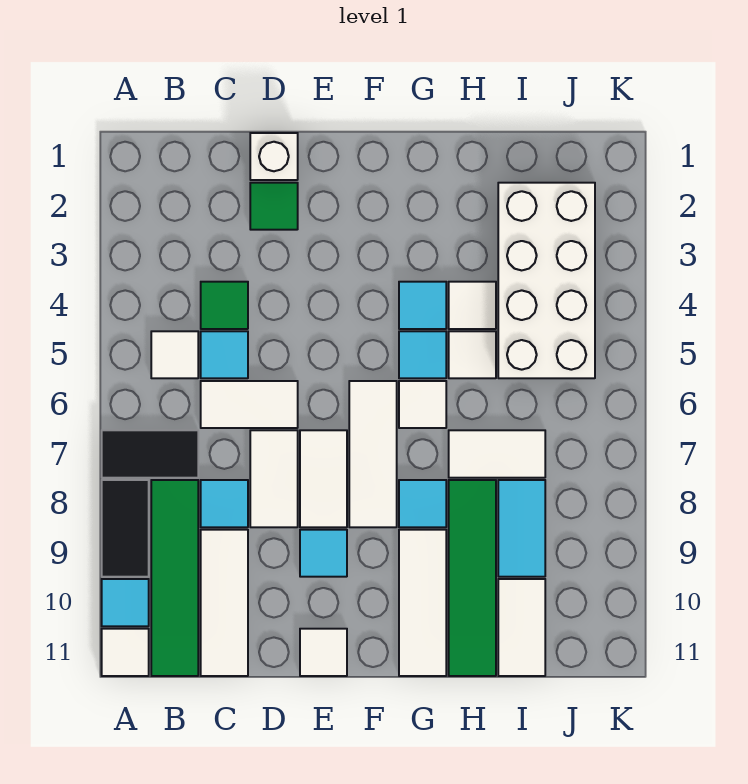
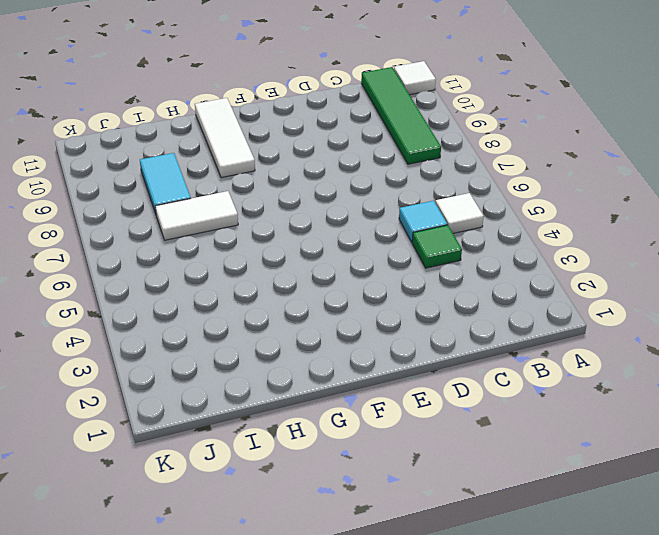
none -> black tile A7:B7 level 1
none -> black tile A8:A9 level 1
none -> cyan tile A10 level 1
none -> white tile C6:D6 level 1

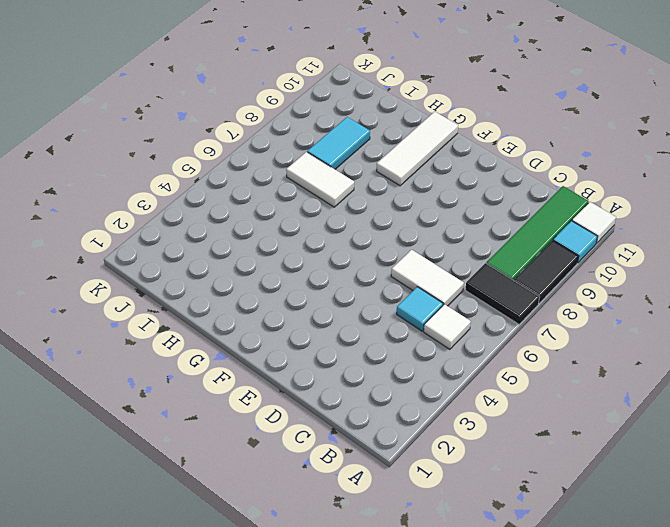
none -> green tile C4 level 1
none -> cyan tile C8 level 1
none -> white tile C9:C11 level 1
none -> white brick D1 level 1

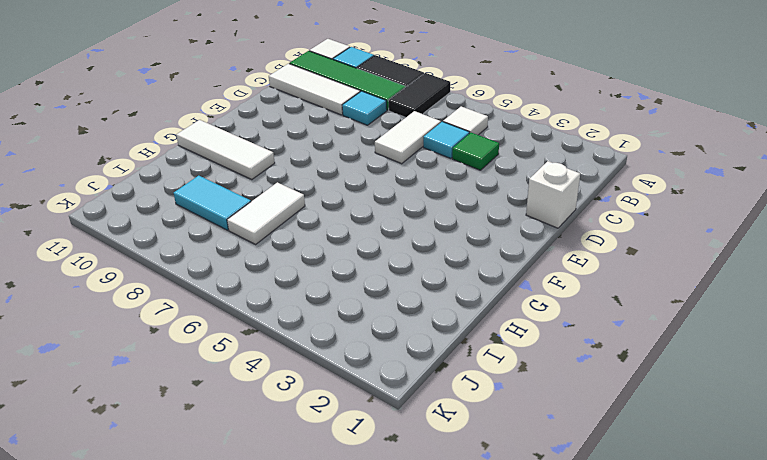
none -> green tile D2 level 1
none -> white tile D7:D8 level 1
none -> white tile E7:E8 level 1
none -> cyan tile E9 level 1

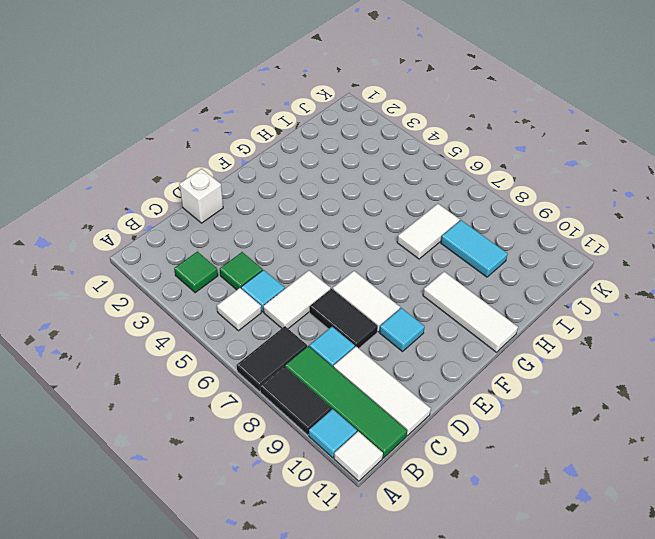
green tile B3 level 1 -> green tile D2 level 1
black tile D7:D8 level 1 -> white tile D7:D8 level 1
none -> white tile E11 level 1
none -> white tile F6:F8 level 1
none -> cyan tile G4 level 1
none -> cyan tile G5 level 1

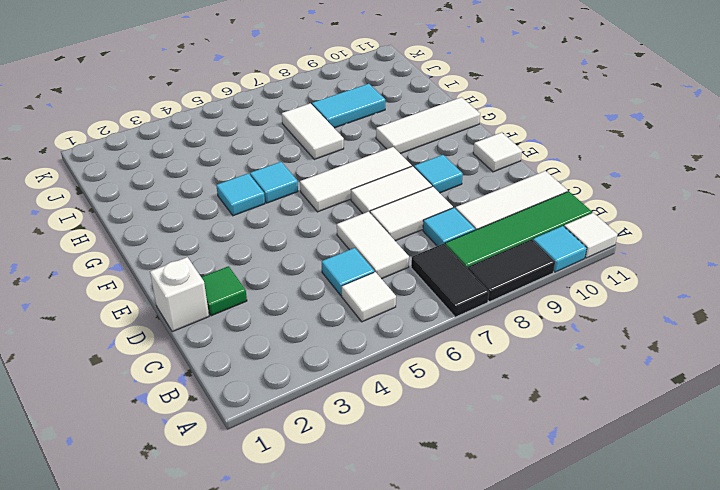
none -> green tile C4 level 1
none -> white tile G6 level 1
none -> cyan tile G8 level 1
none -> white tile H4 level 1

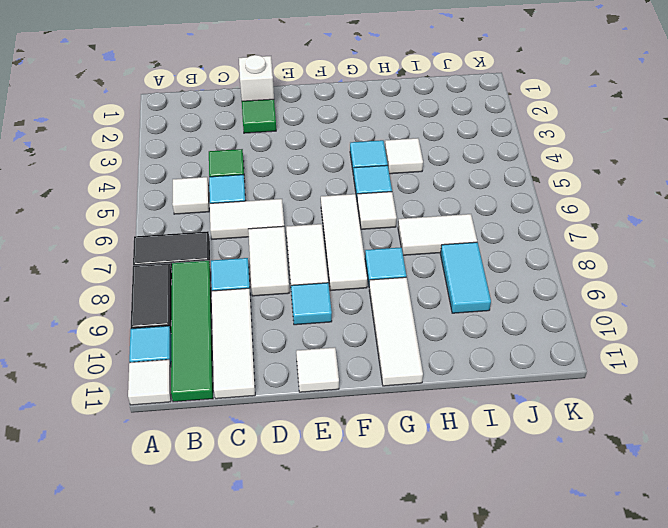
none -> white tile H5 level 1
none -> green tile H8:H11 level 1
none -> white brick I2:J5 level 1
none -> white tile I10:I11 level 1

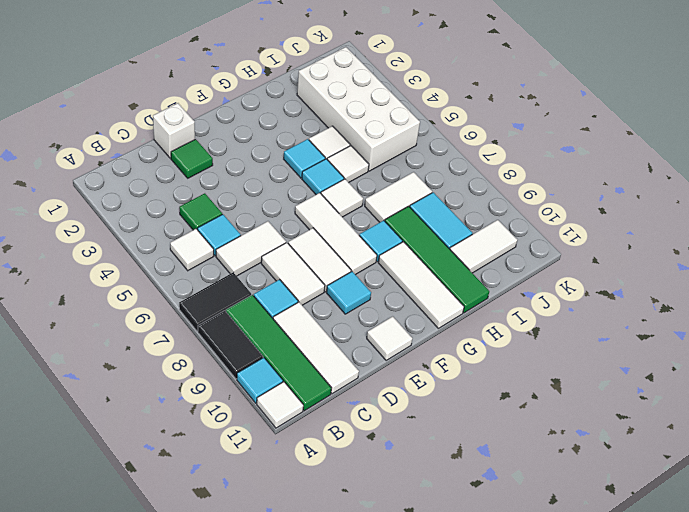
white tile I10:J10 level 1 -> white tile I10:I11 level 1

